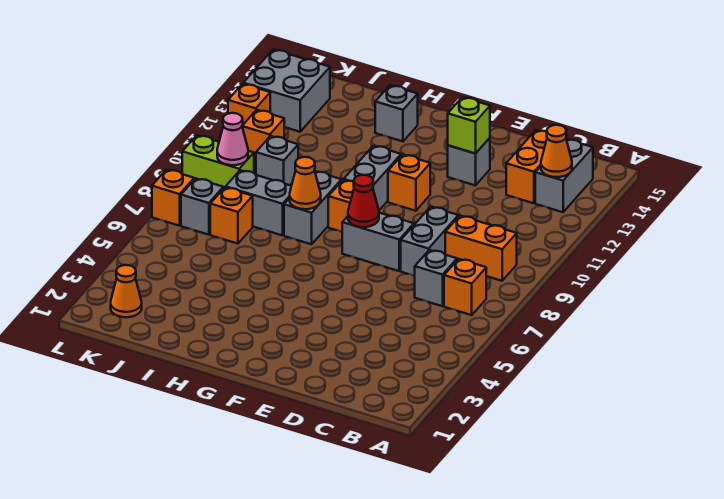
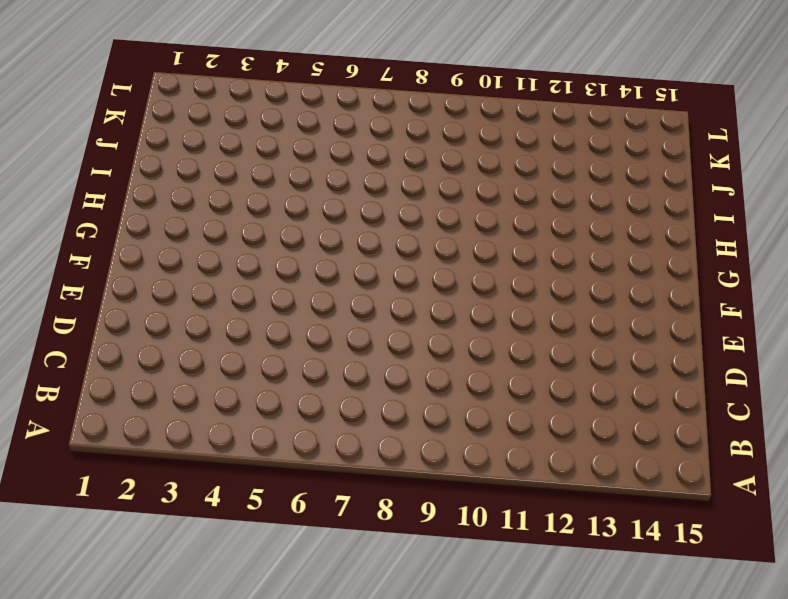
none -> orange brick B7 level 1
none -> orange brick B9:C9 level 1
none -> grey brick B13:B14 level 1

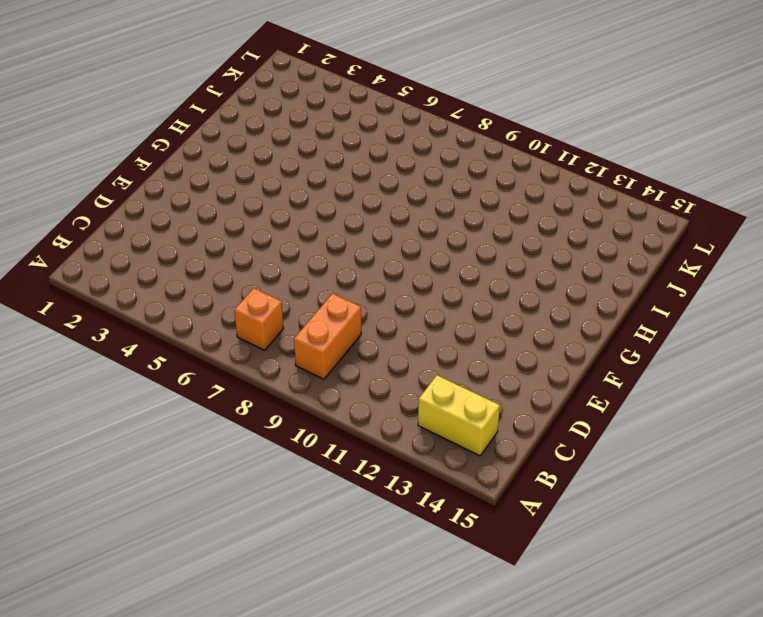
yellow brick B13:B14 level 1 -> grey brick B13:B14 level 1
none -> grey brick C7 level 1
none -> orange brick C13:C14 level 1
none -> grey brick D8:D9 level 1

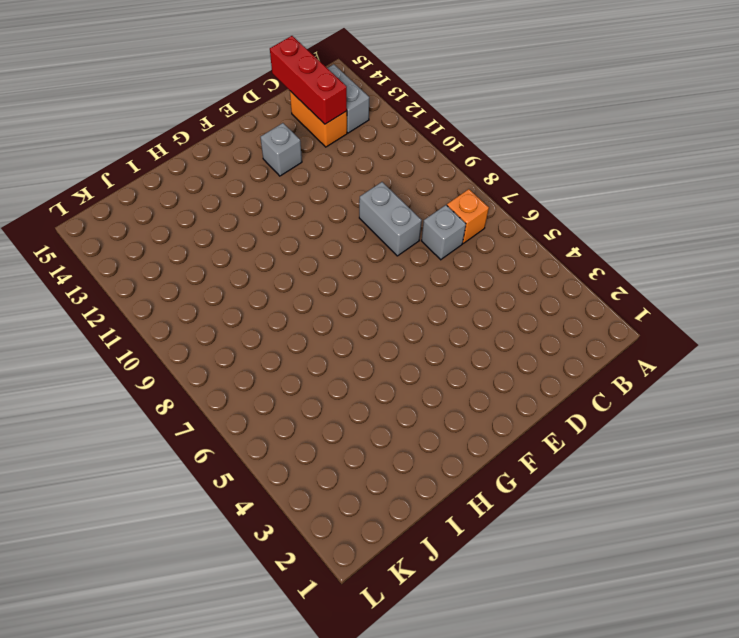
red brick C13:C15 level 2 -> none
none -> orange brick B9:C9 level 1
none -> grey brick E8:F8 level 1
none -> orange brick F11 level 1

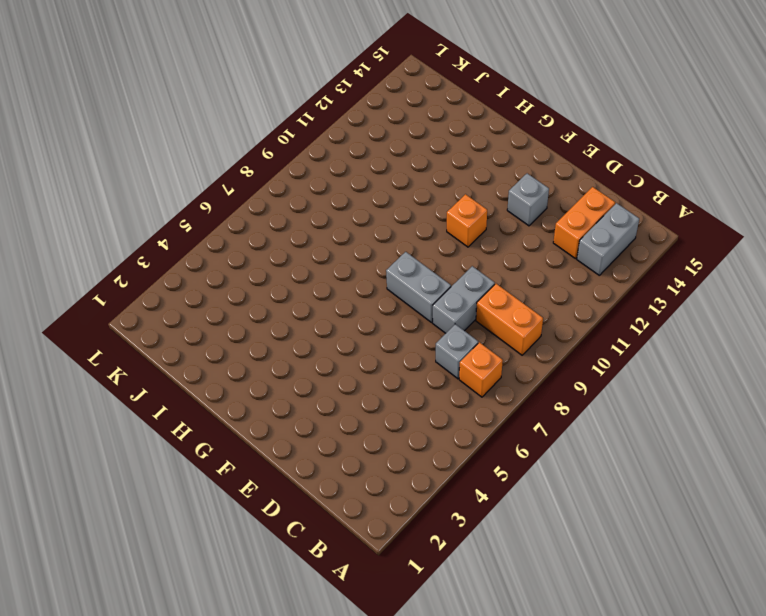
none -> orange brick G9 level 1
none -> grey brick G10:G11 level 1
none -> grey brick H8:H9 level 1

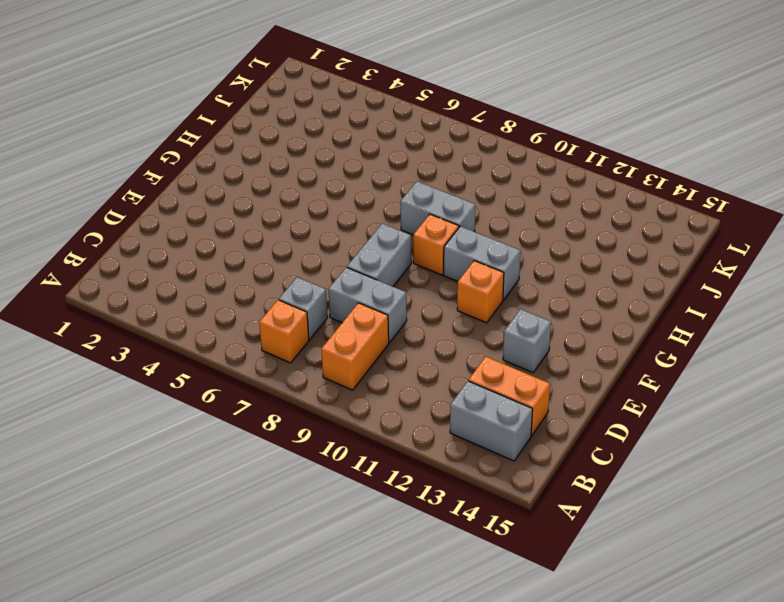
none -> grey brick H14 level 1
none -> grey brick I8:J8 level 1
none -> orange brick J7 level 1

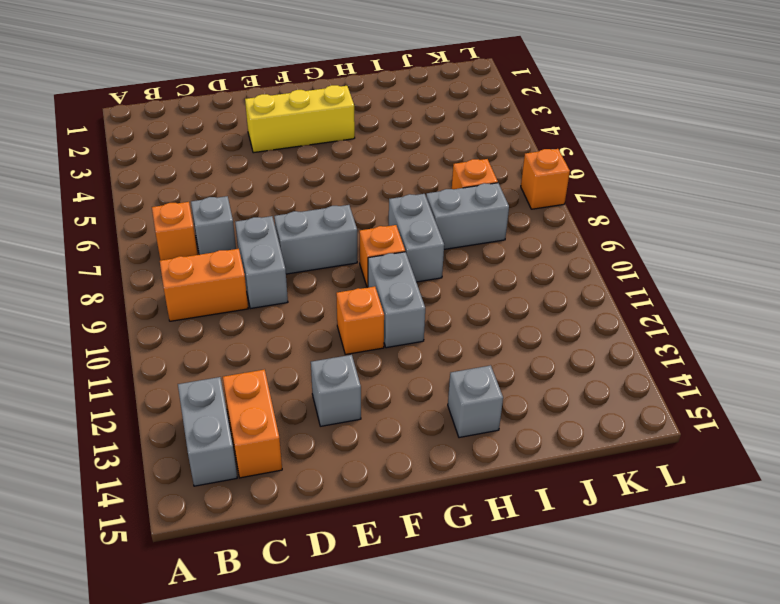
yellow brick E3:G3 level 1 -> none
none -> grey brick J10 level 1
none -> orange cone K2 level 1
none -> grey brick K7 level 1

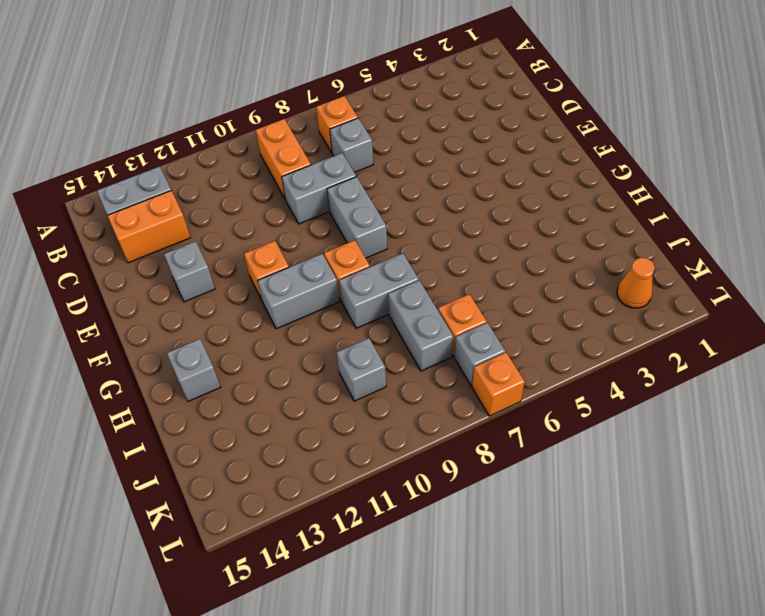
none -> lime brick K9:L9 level 1
none -> orange brick K11 level 1
none -> grey brick K13:L14 level 1

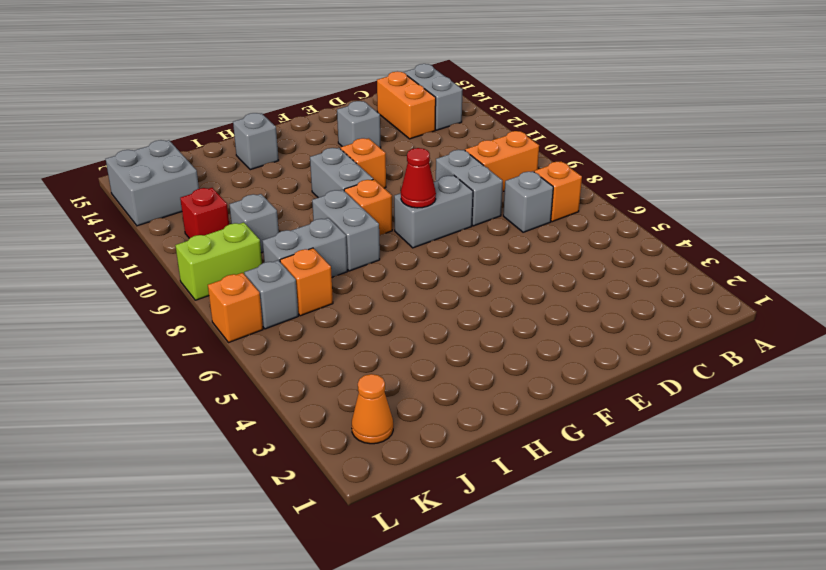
red brick K11 level 1 -> orange brick K11 level 1
none -> orange brick L12 level 1
none -> orange cone B13 level 2
none -> lime brick E13 level 2

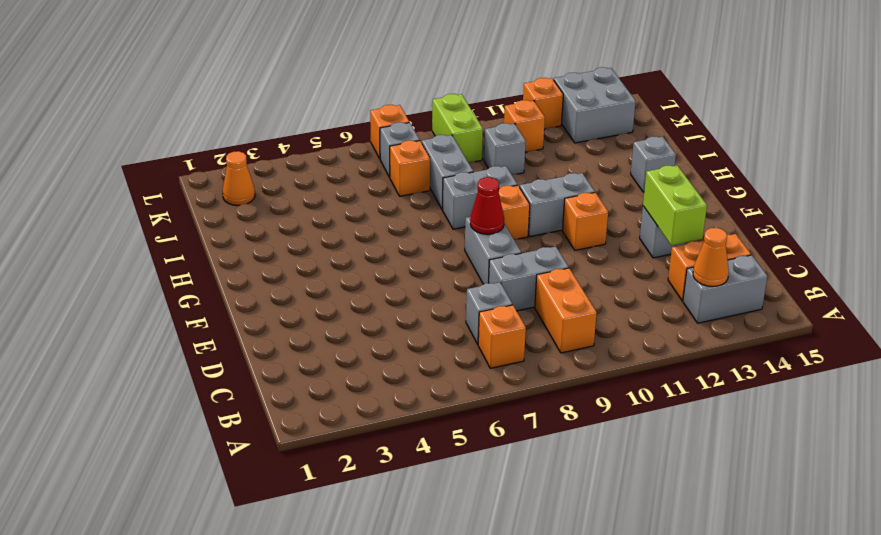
lime brick D13:E13 level 2 -> lime brick E13 level 2
none -> orange cone H8 level 2
none -> pink cone K9 level 2

